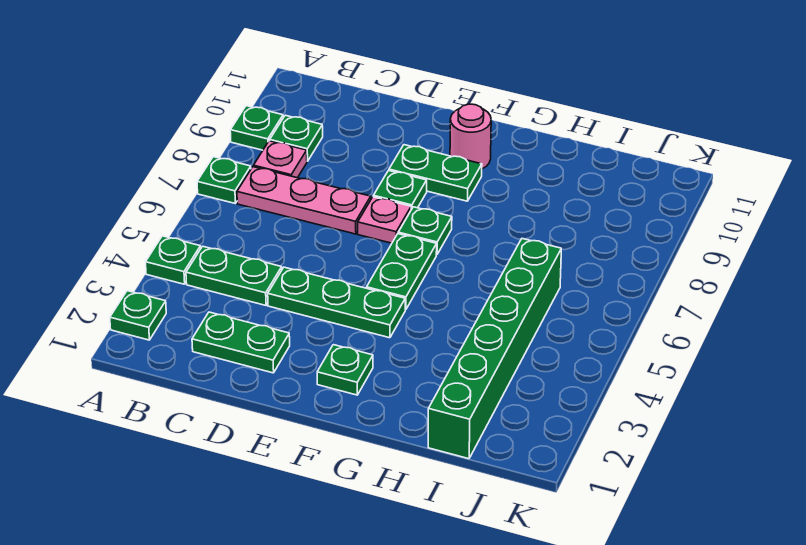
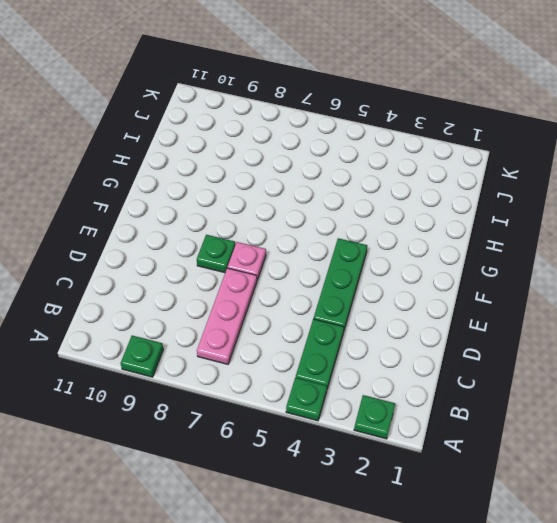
none -> green plate A7 level 1
none -> pink plate B8 level 1
none -> green plate B9 level 1

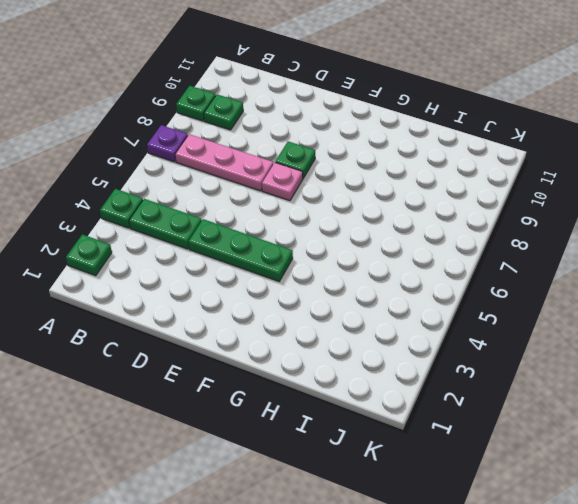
purple plate A7 level 1 -> green plate A7 level 1
none -> pink plate B8 level 1
none -> green plate C2:D2 level 1
none -> green plate E9:F9 level 1

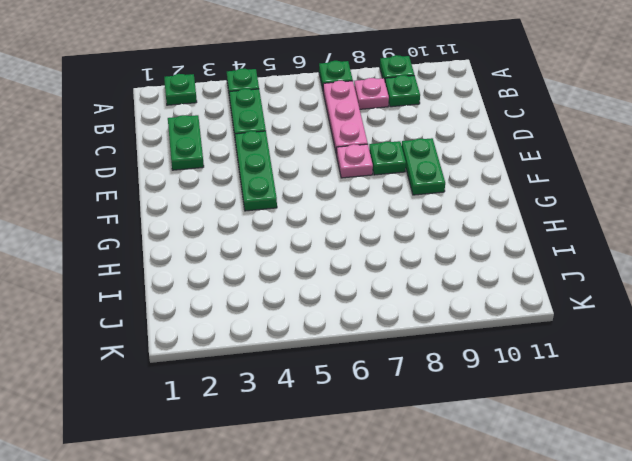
none -> green plate F2 level 1
none -> green plate F5:F6 level 1
none -> green plate F7 level 1

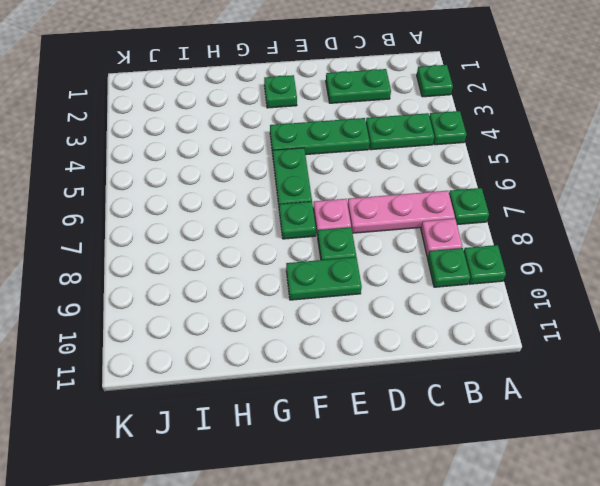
none -> pink round brick F10 level 1
none -> green brick I1:I6 level 1

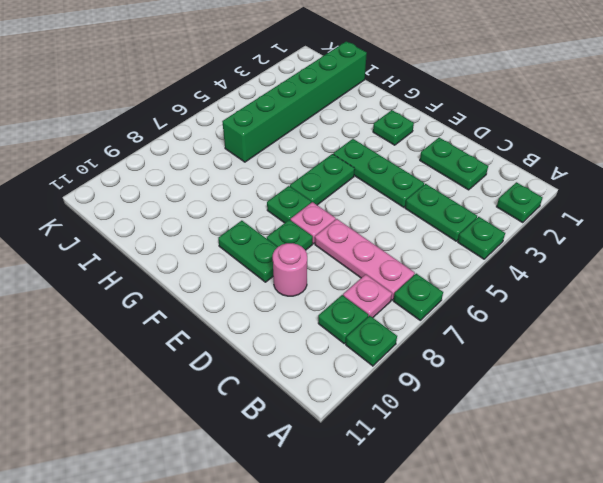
pink round brick D9 level 1 -> pink round brick F10 level 1

